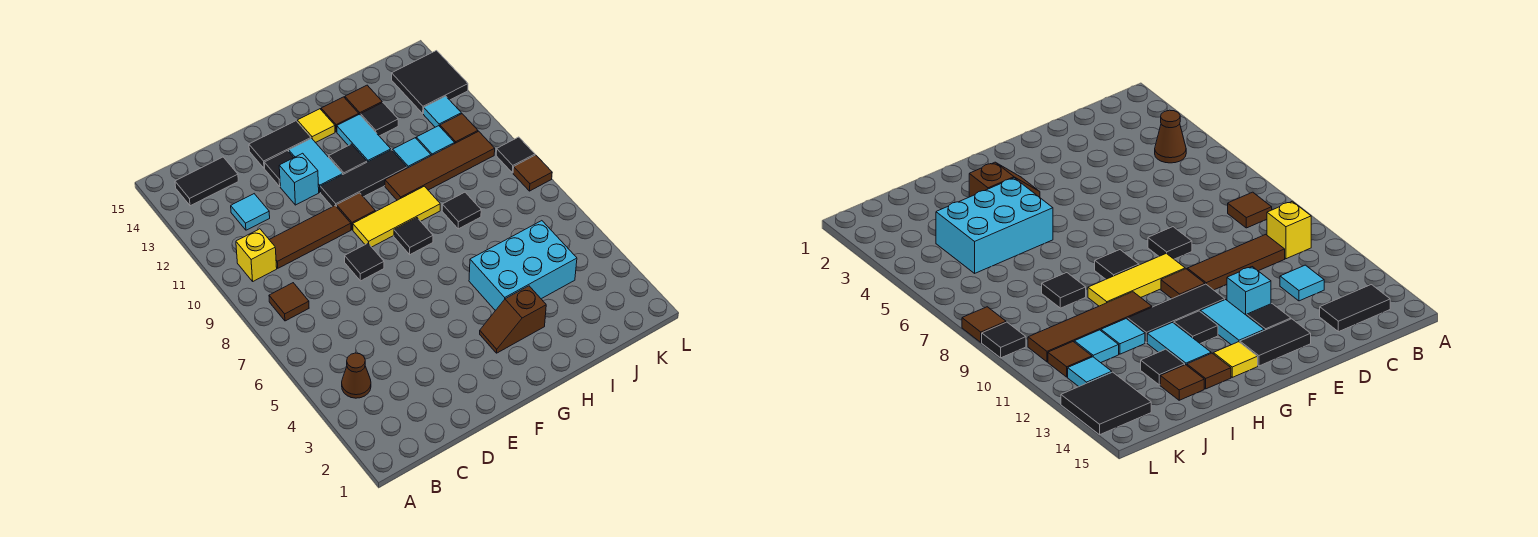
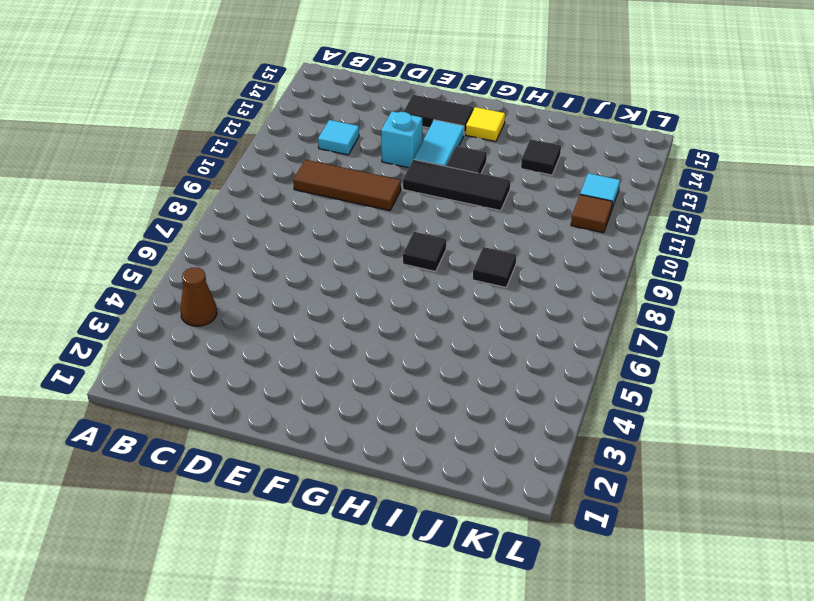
none -> brown tile B8 level 1
none -> yellow brick B10 level 1
none -> black tile B14:C14 level 1
none -> black tile E8 level 1

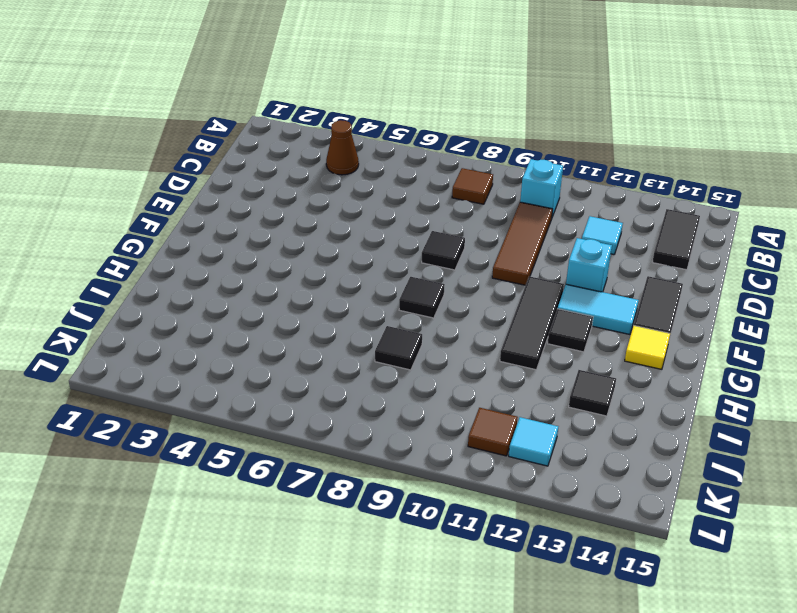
cyan brick B10 level 1 -> yellow brick B10 level 1
none -> black tile E13 level 1
none -> yellow tile F9:H9 level 1
none -> brown tile F10 level 1
none -> brown slope G3:H3 level 1 top H

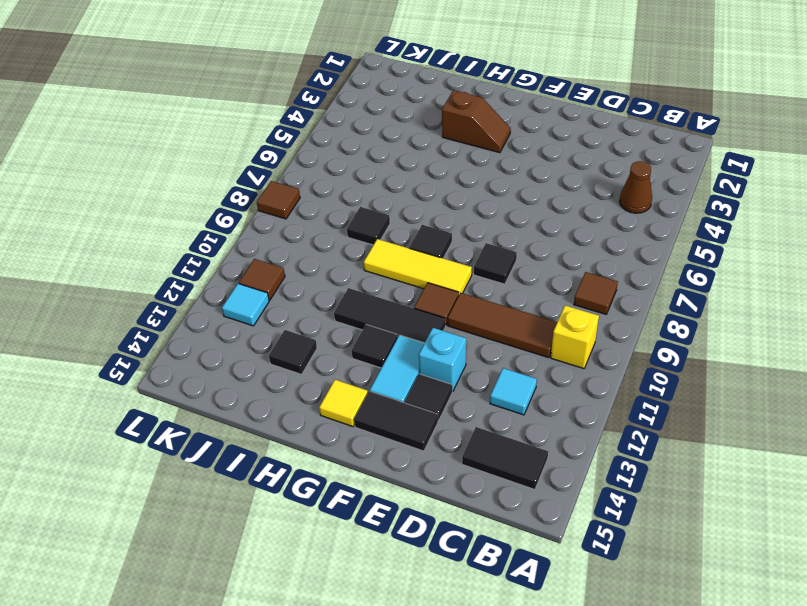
none -> cyan brick H4:J5 level 1
none -> brown tile H10:K10 level 1
none -> cyan tile H12:H13 level 1
none -> brown tile H14 level 1

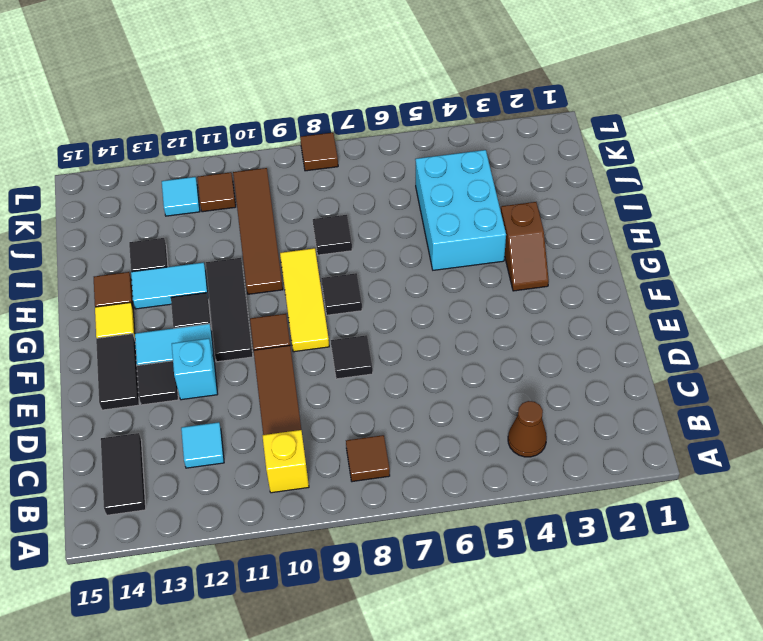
none -> cyan tile I11 level 1
none -> brown tile I14 level 1
none -> cyan tile J11 level 1
none -> black tile K13:L14 level 1

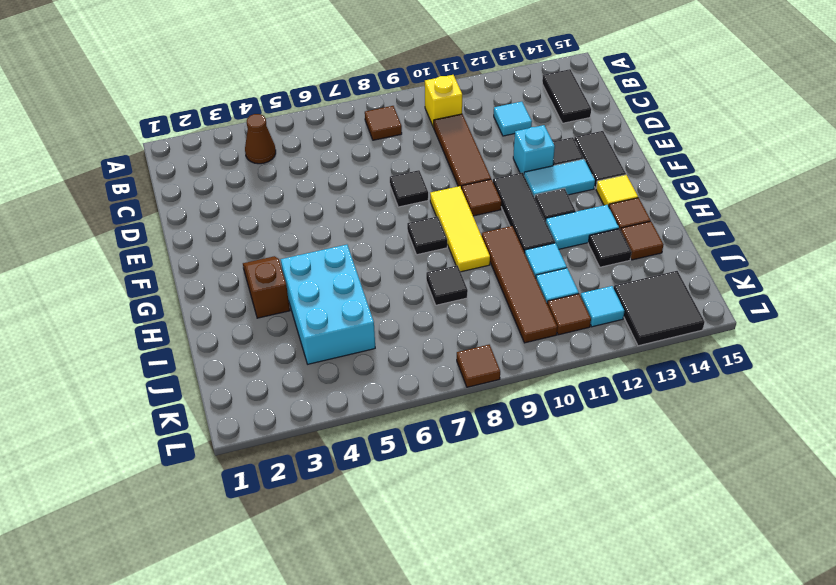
none -> black tile L9 level 1

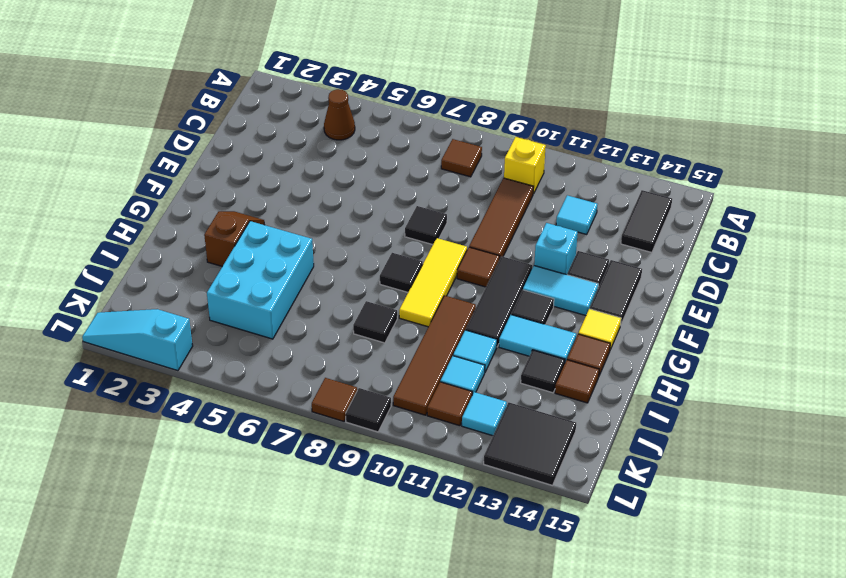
cyan slope L1:L3 level 1 top 3 -> none

